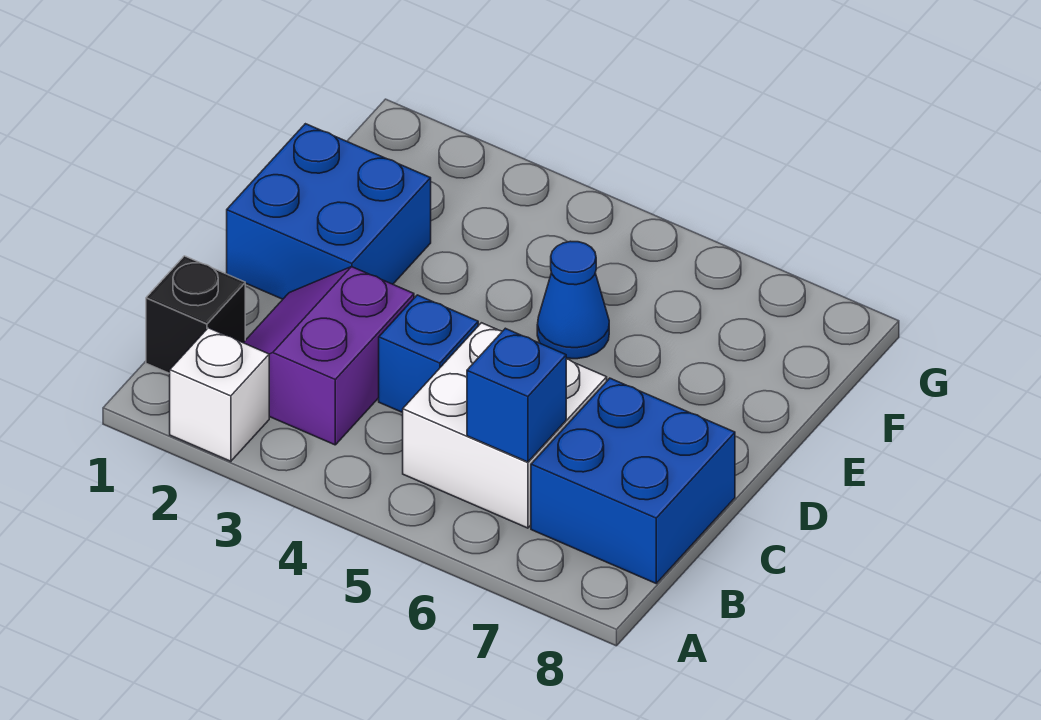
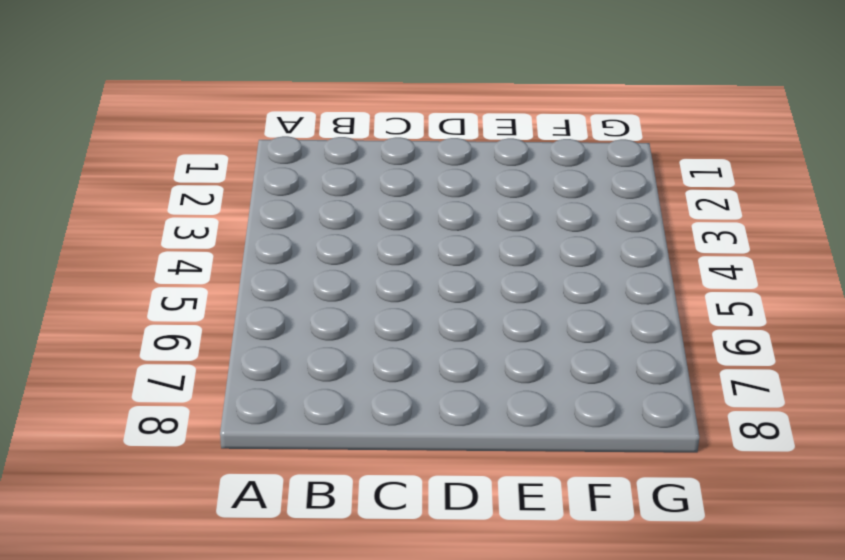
none -> white brick A2 level 1
none -> black brick B1 level 1

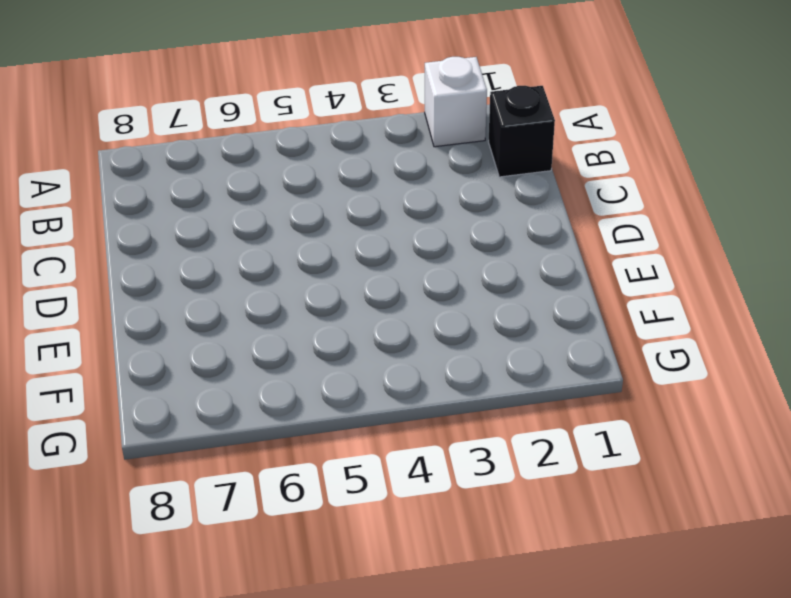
none -> purple slope B2:C3 level 1 top 3
none -> white brick B5:C6 level 1

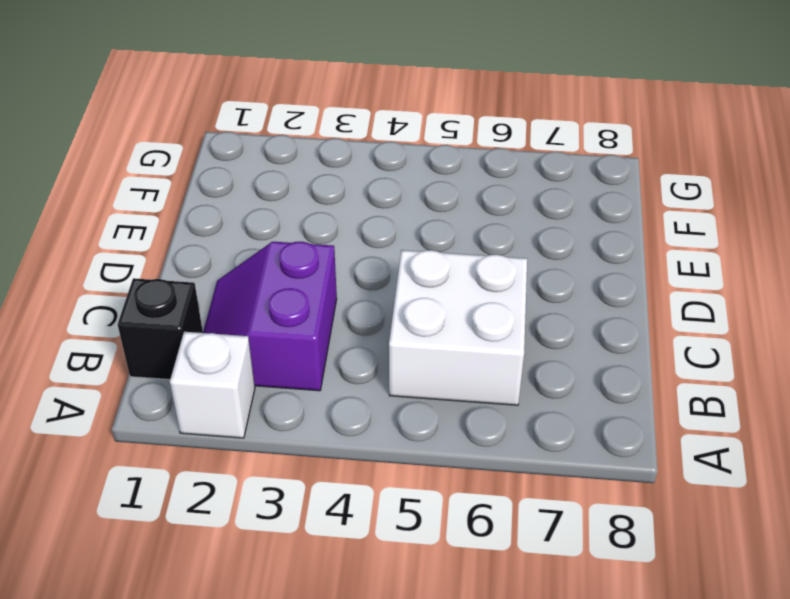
none -> blue brick B7:C8 level 1
none -> blue brick C4 level 1

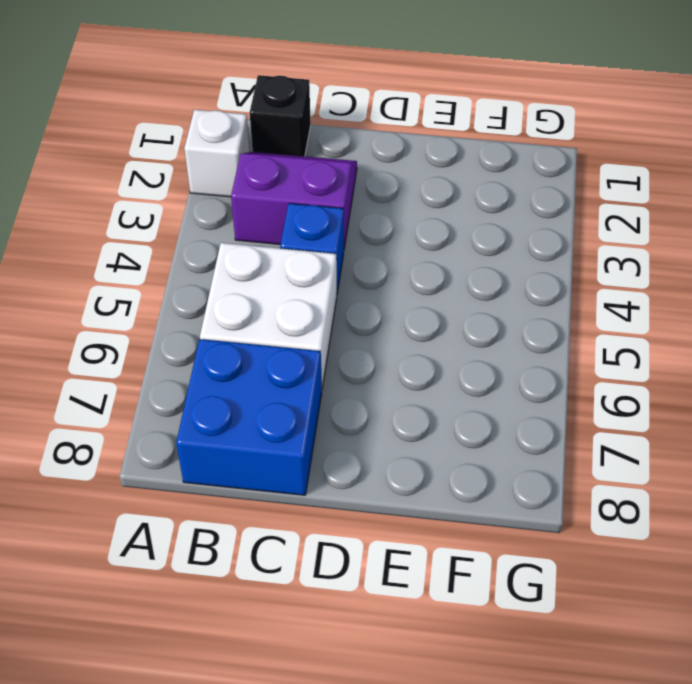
none -> blue brick D1:E2 level 1
none -> blue cone E5 level 1

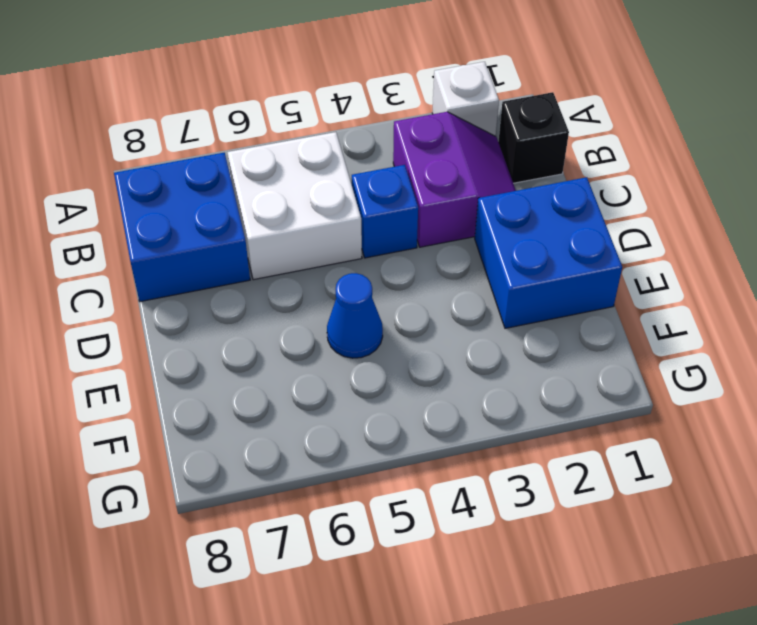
none -> blue brick B6 level 2

